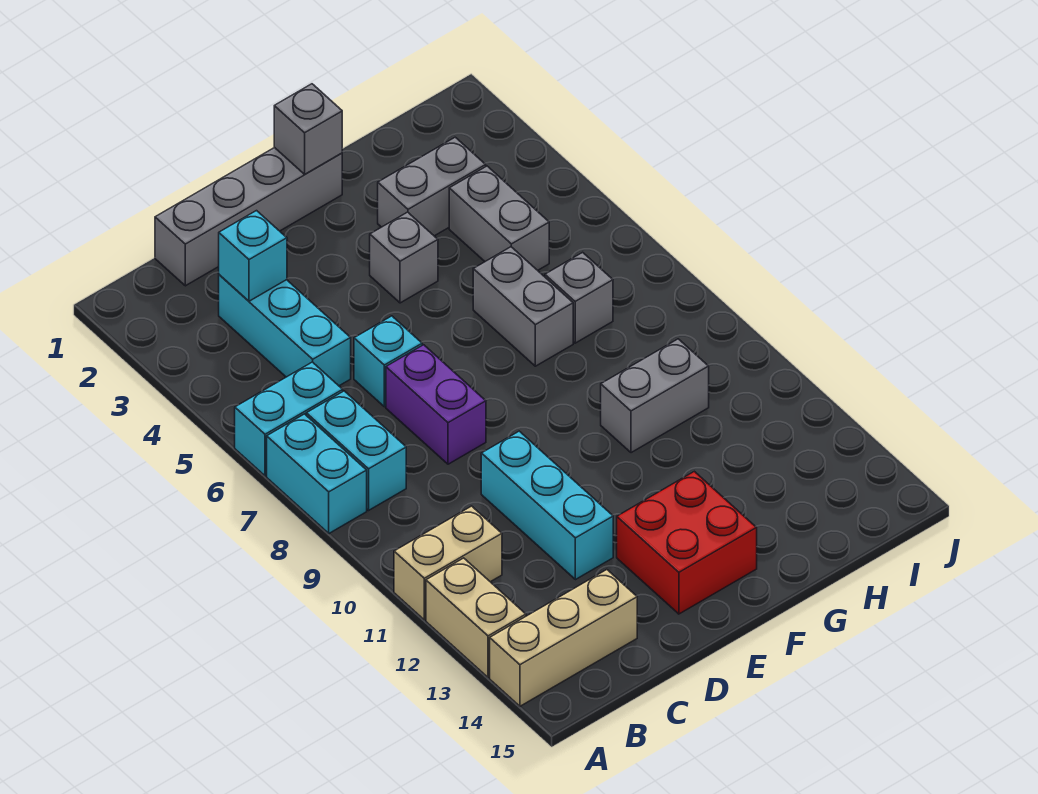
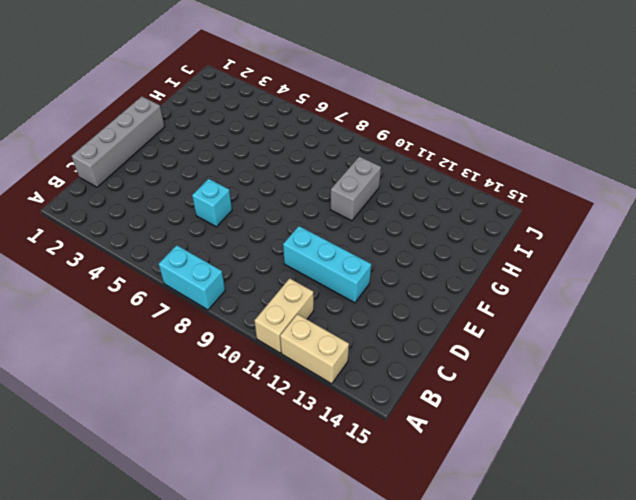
none -> cyan brick A6:B6 level 1
none -> tan brick A14:C14 level 1
none -> cyan brick B7:B8 level 1

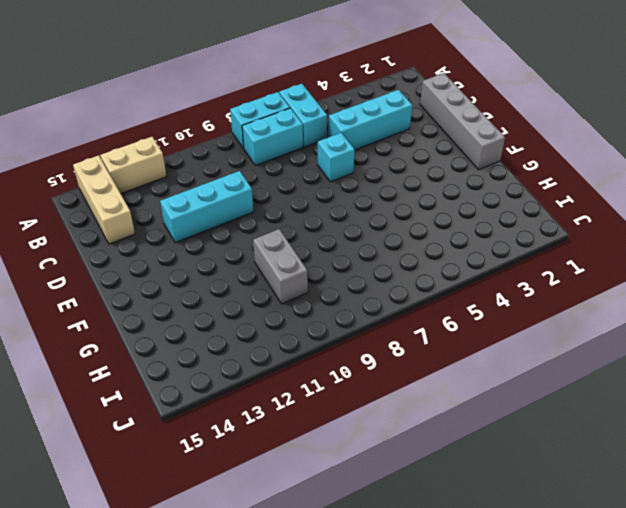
none -> tan brick A11:B11 level 1
none -> purple brick D7:D8 level 1
none -> red brick E13:F14 level 1

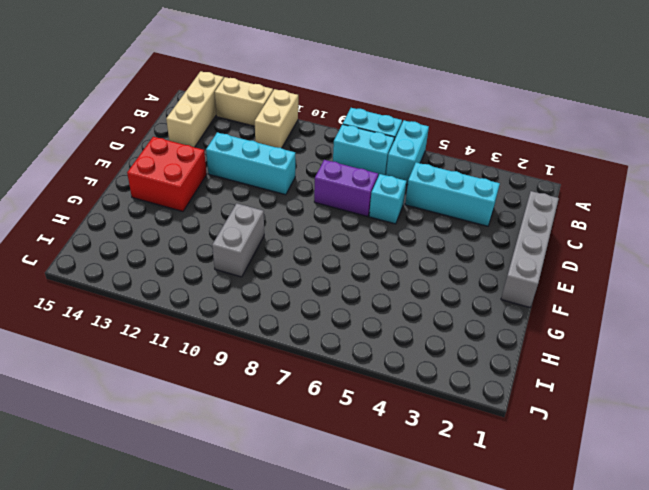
none -> grey brick F4 level 1
none -> grey brick G3:H3 level 1
none -> grey brick G6:G7 level 1

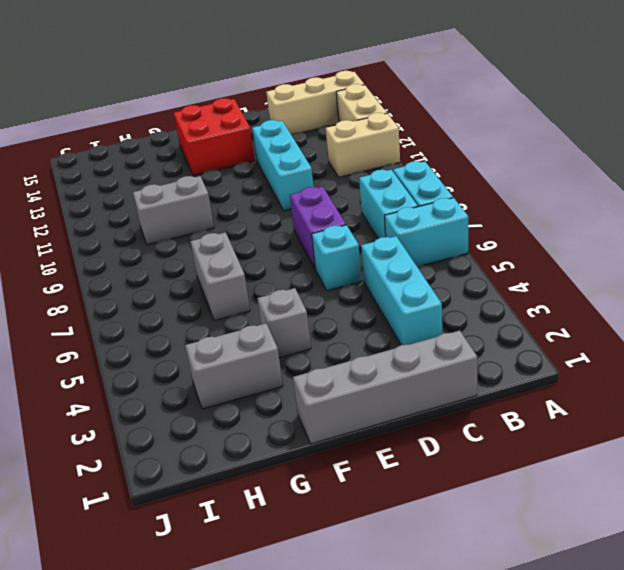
none -> grey brick H4:H5 level 1
none -> grey brick H7 level 1
none -> cyan brick C3 level 2

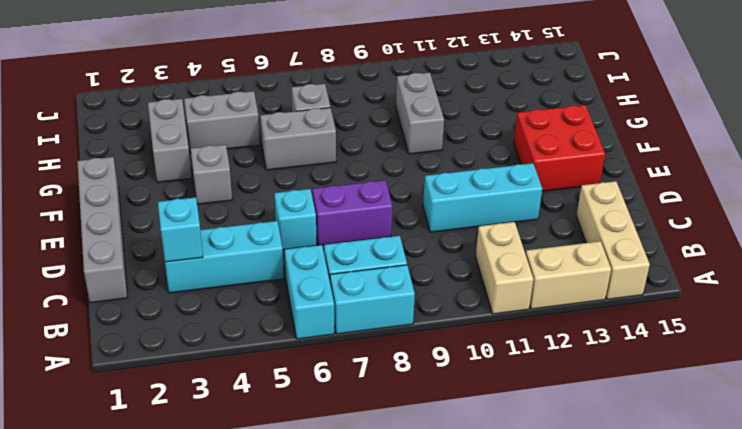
none -> grey brick F1 level 2

